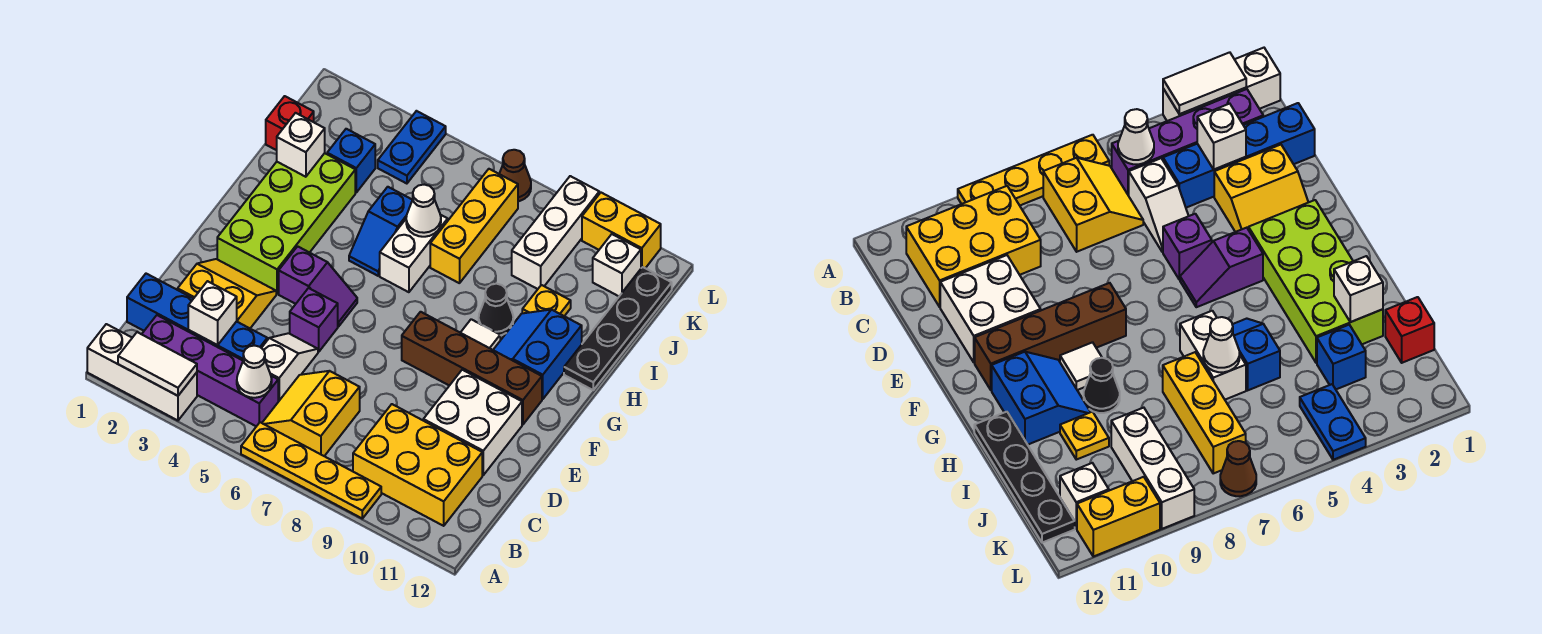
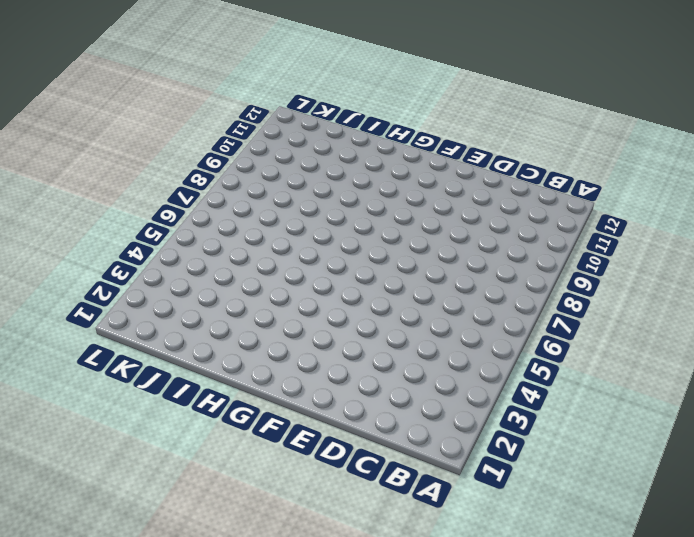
none -> white brick A1:A3 level 1
none -> yellow plate A6:A9 level 1
none -> purple brick B2:B5 level 1
none -> yellow slope B6:C7 level 1 top 7

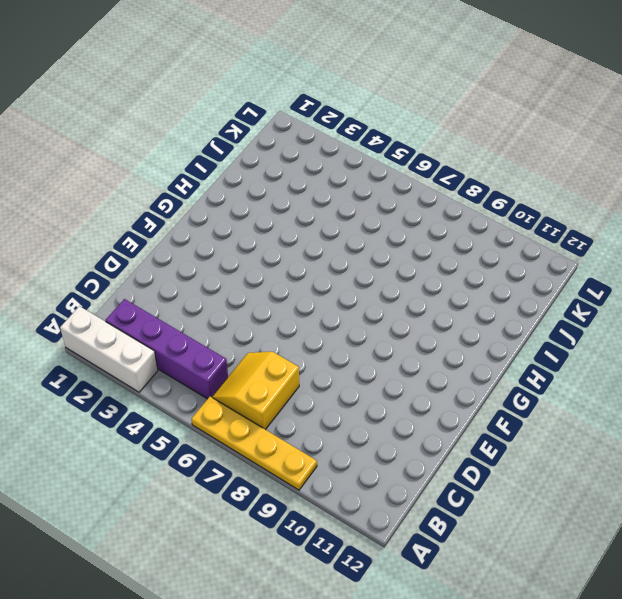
none -> yellow brick B9:C11 level 1
none -> blue brick C1:C4 level 1
none -> white slope C5:D5 level 1 top C
none -> yellow slope D2:E3 level 1 top D

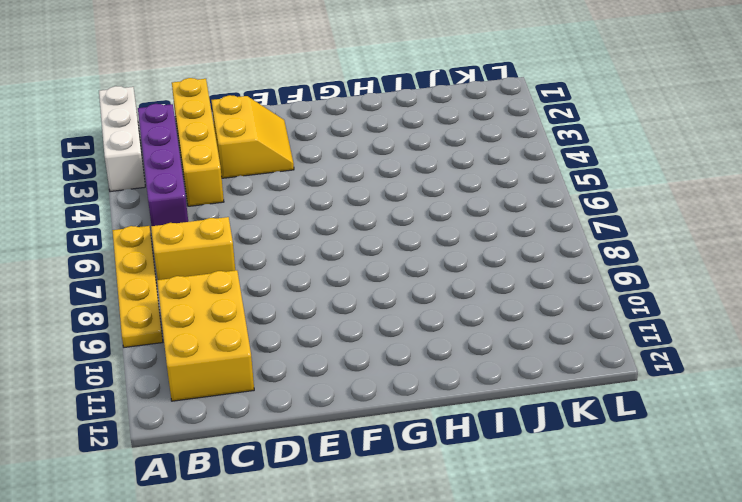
yellow brick C1:C4 level 1 -> blue brick C1:C4 level 1
none -> white slope C5:D5 level 1 top C
none -> white brick D10:E11 level 1
none -> purple brick E5 level 1
none -> lime brick F2:I3 level 1

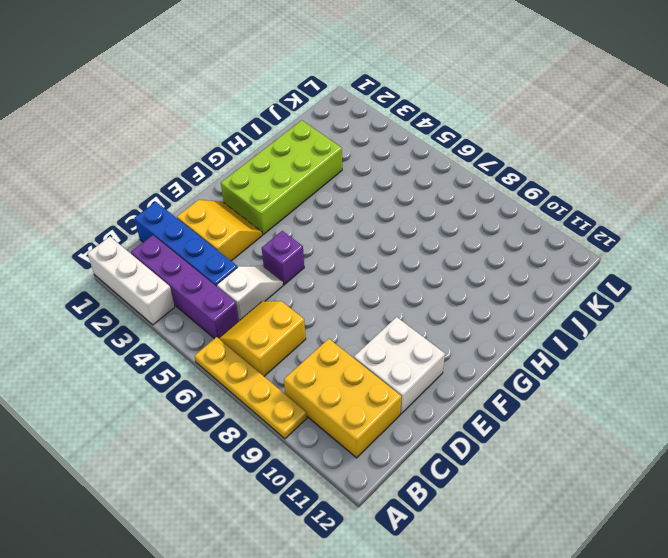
none -> purple slope F4:F5 level 1 top 4
none -> brown brick F8:F11 level 1
none -> white tile G9 level 1
none -> blue slope G10:H11 level 1 top 11

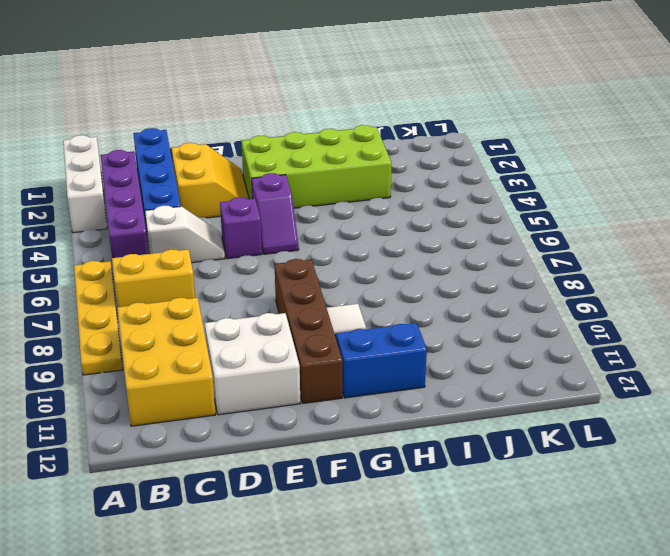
none -> blue slope H5:I5 level 1 top I
none -> white brick H6:I6 level 1
none -> black cone H9 level 1
none -> black plate H12:K12 level 1

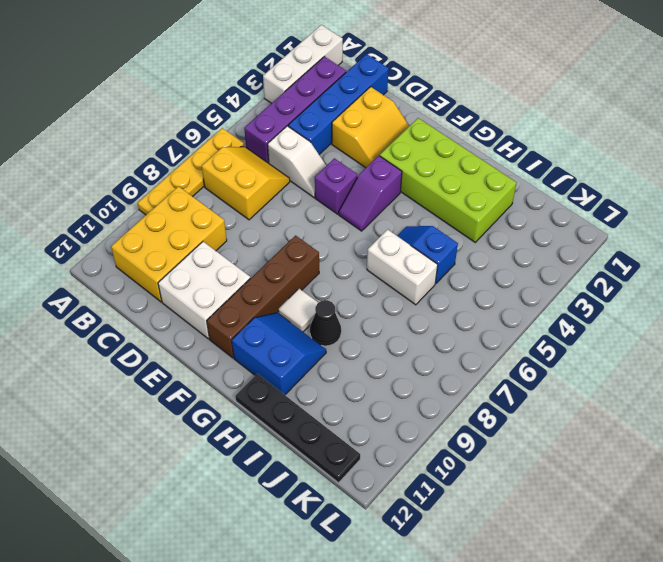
none -> yellow brick I7:K7 level 1
none -> yellow plate I10 level 1
none -> red brick J1 level 1
none -> blue brick J3 level 1

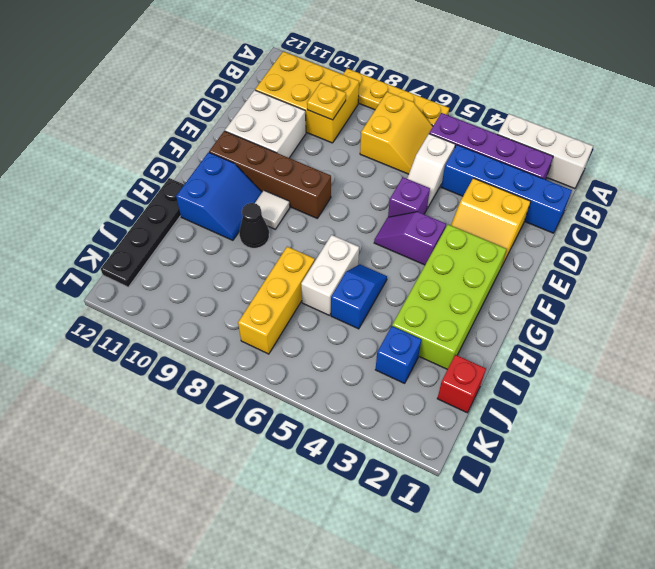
yellow plate C9 level 2 -> yellow plate I10 level 1
none -> white brick J9:L9 level 1
none -> blue plate K4:L4 level 1
none -> white brick K11 level 1
none -> brown cone L7 level 1

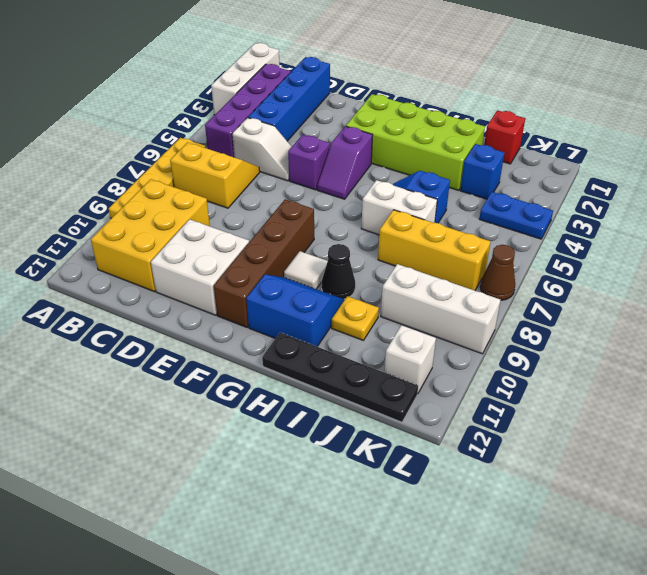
none -> yellow slope D2:E3 level 1 top D
none -> yellow brick L10:L11 level 1
none -> white tile A2:A3 level 2
none -> white cone B5 level 2

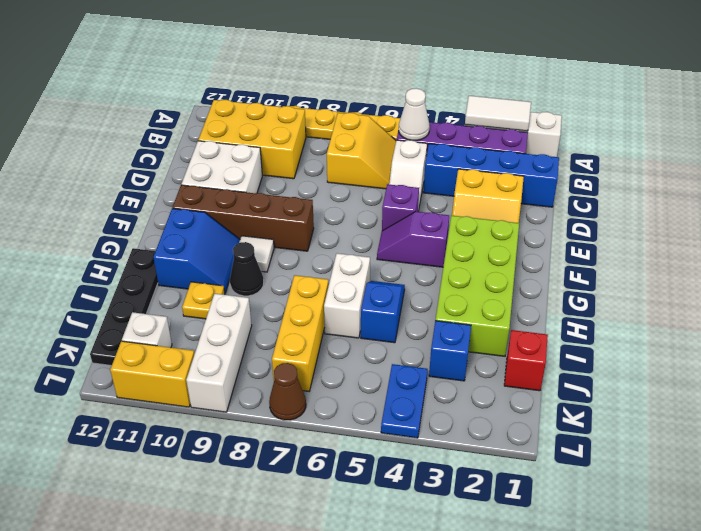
none -> white brick C3 level 2
none -> white brick I2 level 2
none -> white cone I6 level 2

